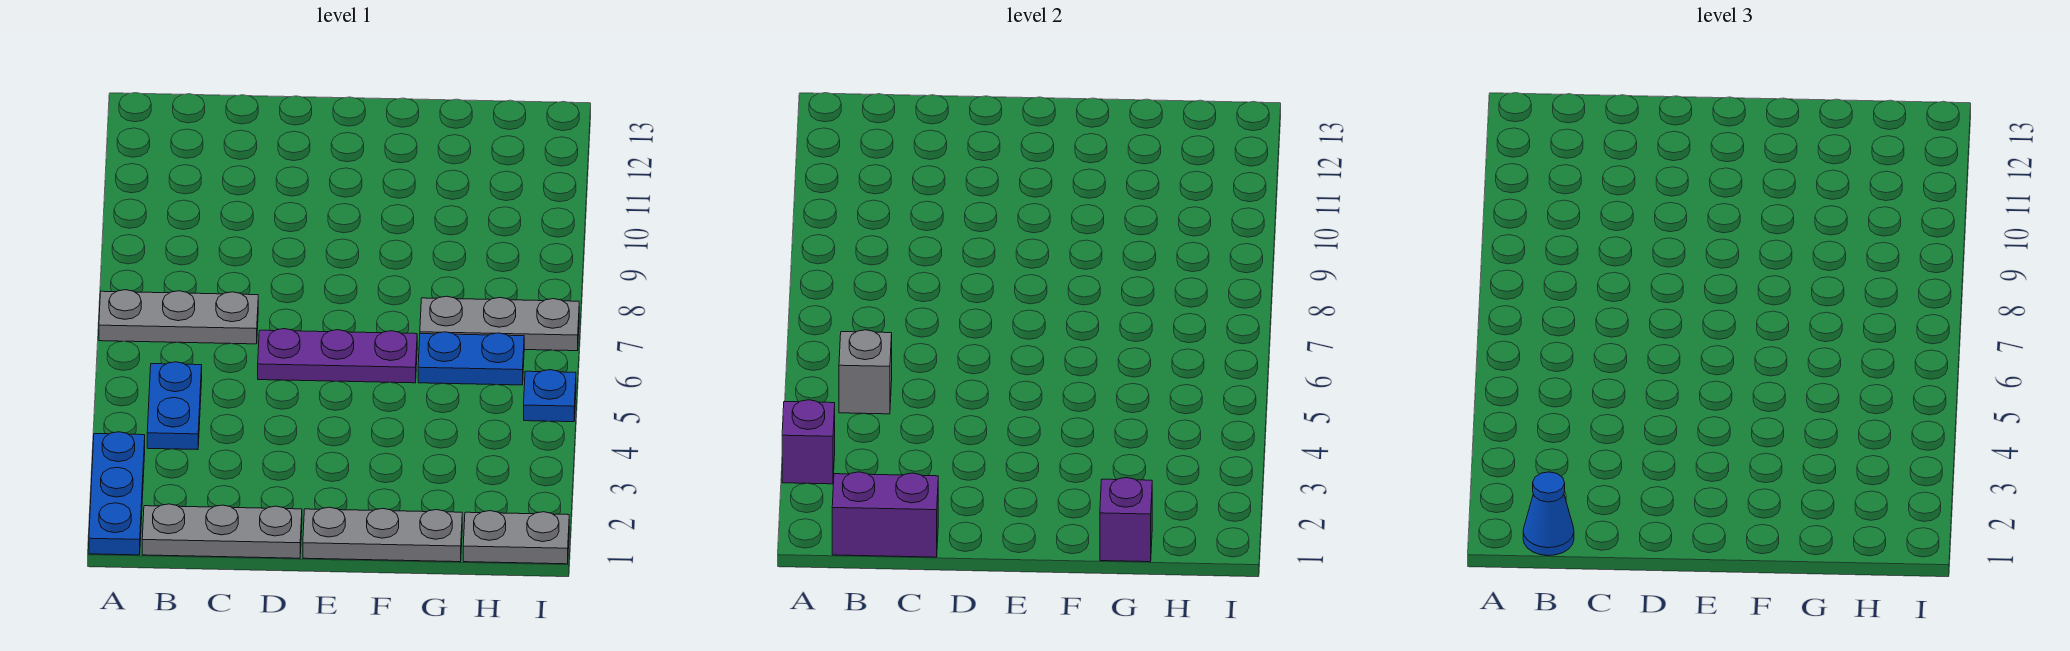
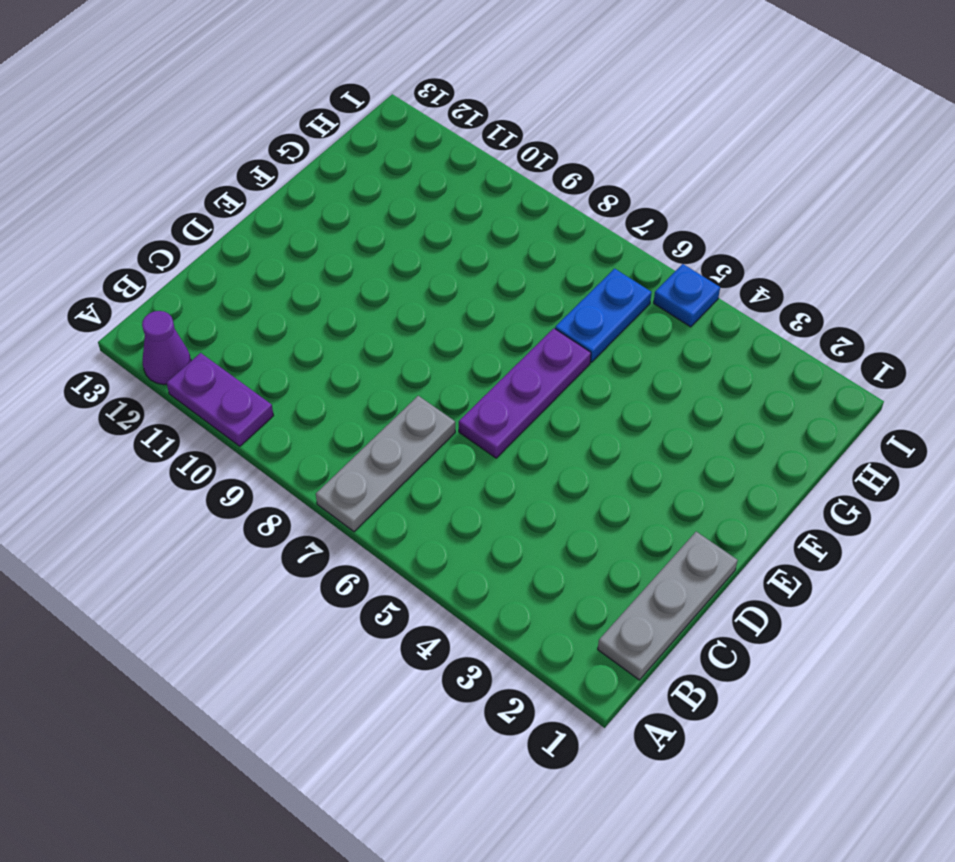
purple plate A10:A11 level 1 -> none
purple cone A12 level 1 -> none
none -> blue plate A1:A3 level 1
none -> blue plate B4:B5 level 1
none -> grey plate E1:G1 level 1

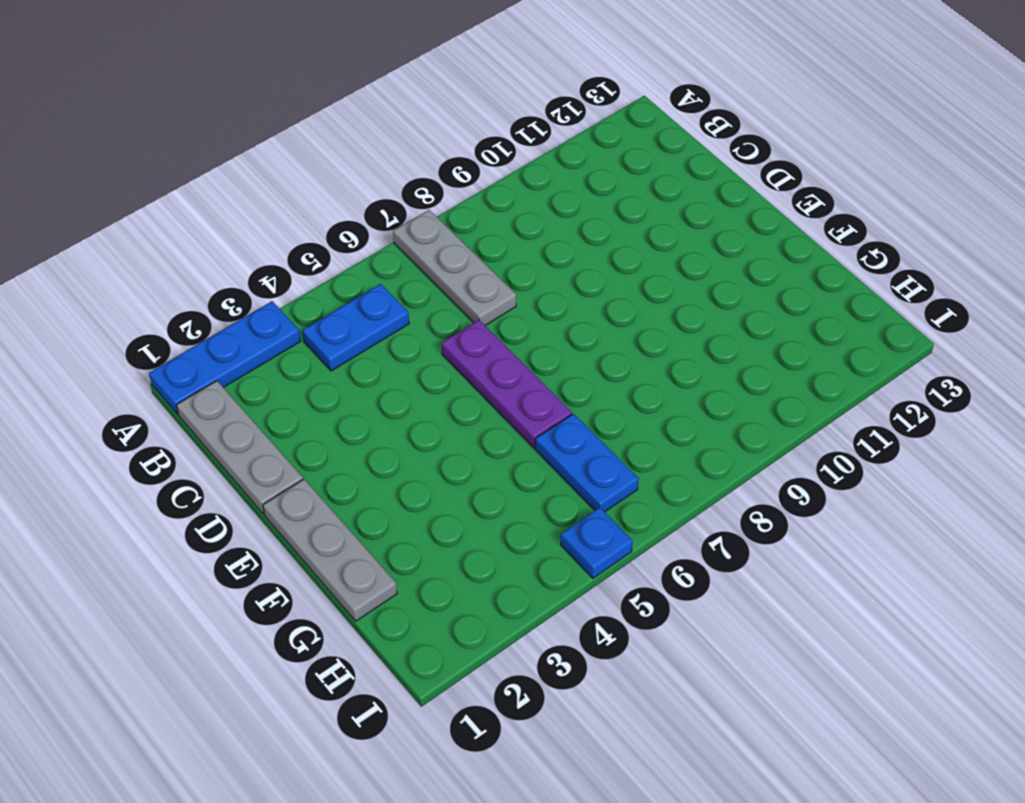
none -> grey plate G7:I7 level 1
none -> grey plate H1:I1 level 1
none -> purple brick A3 level 2

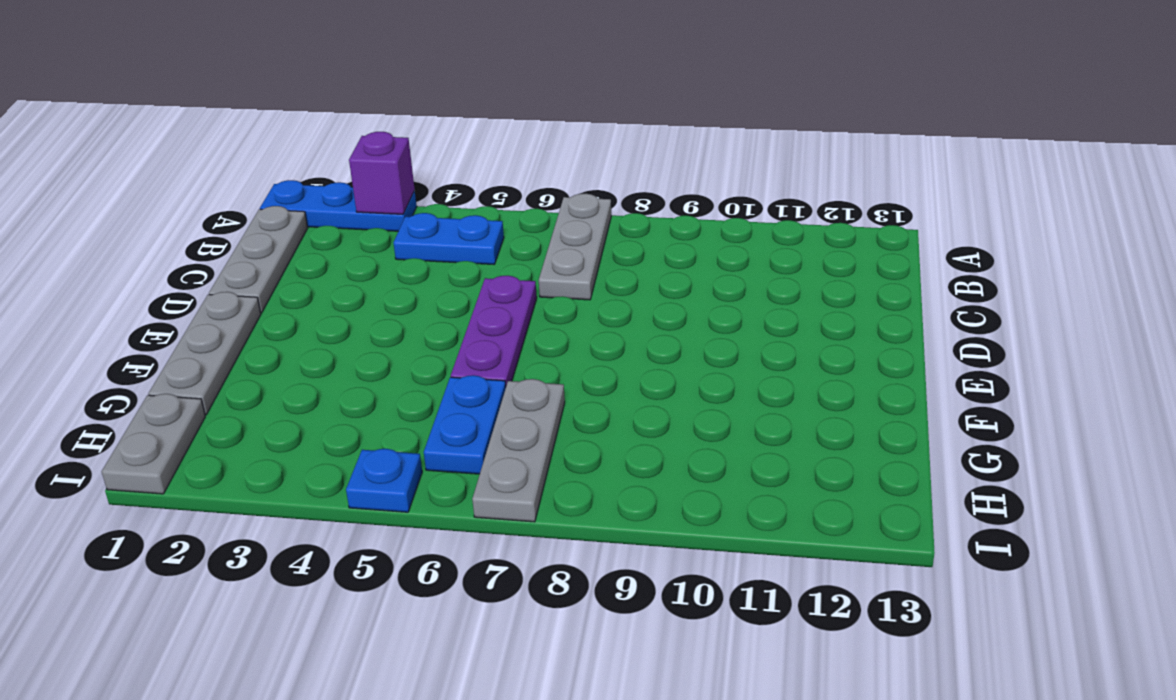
none -> purple brick B1:C1 level 2
none -> grey brick B5 level 2
none -> purple brick G1 level 2

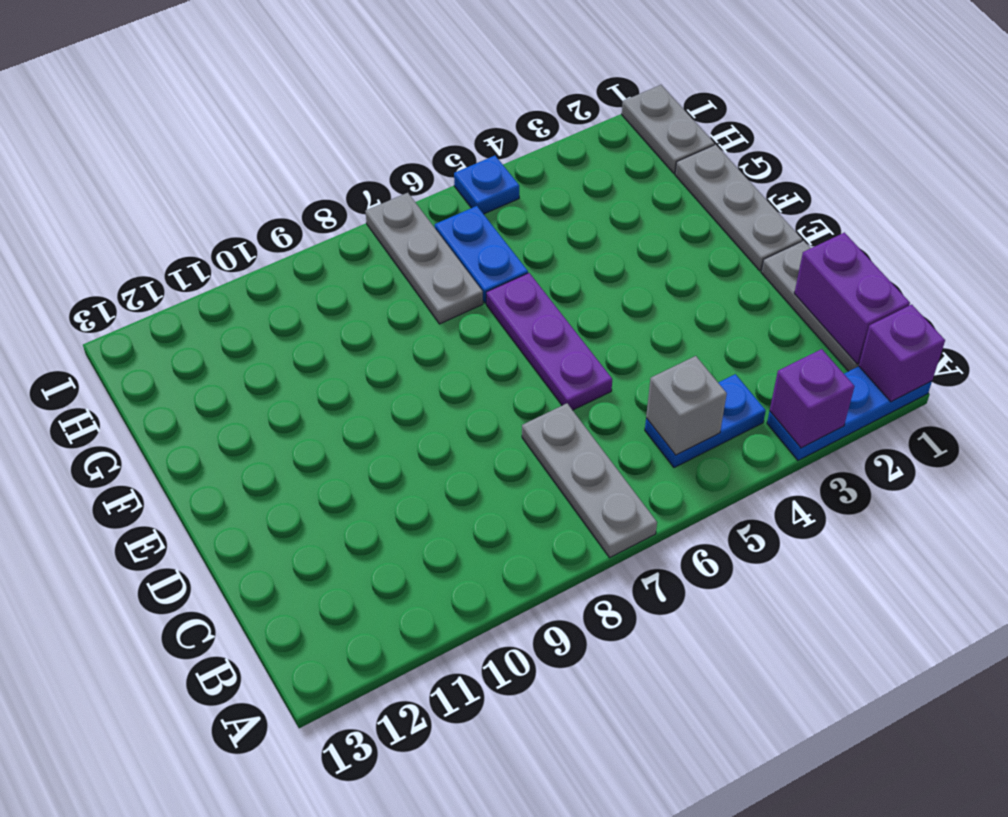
purple brick A1 level 2 -> purple brick G1 level 2
none -> blue cone B1 level 3

